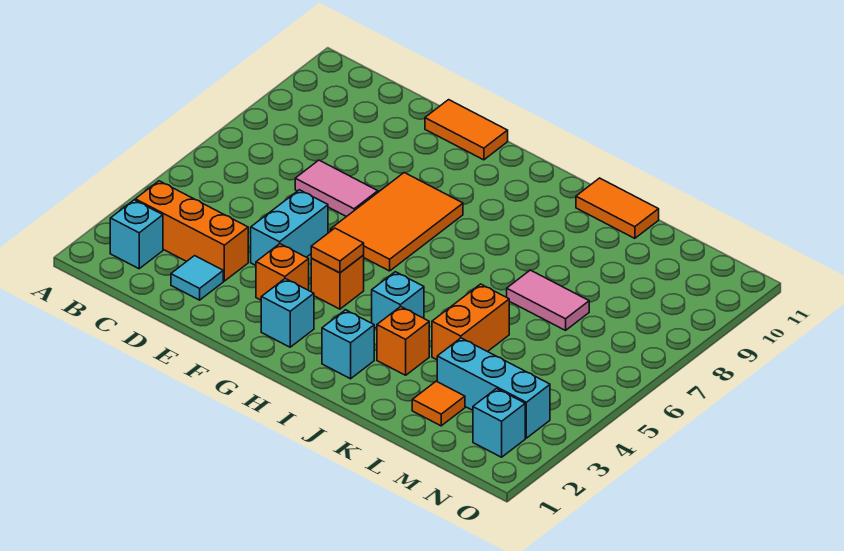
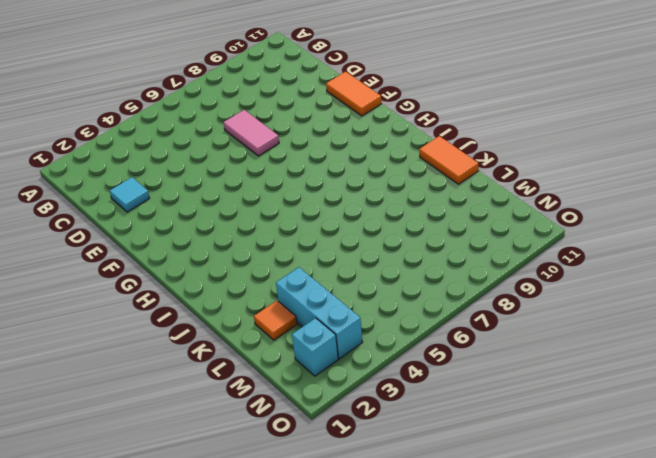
none -> cyan brick B2 level 1
none -> orange brick B3:D3 level 1
none -> cyan brick E4:E5 level 1

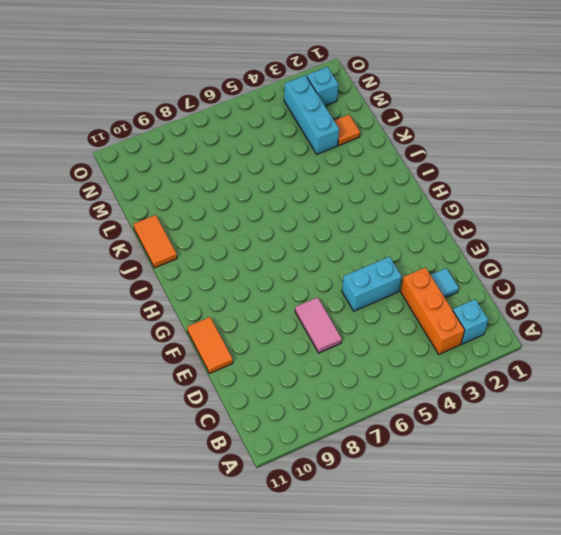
none -> orange brick F3 level 1
none -> orange tile F6:G8 level 1
none -> cyan brick G2 level 1

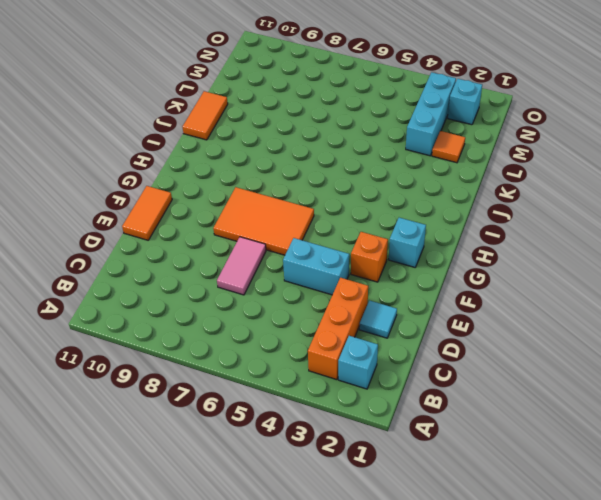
none -> orange brick G4 level 1
none -> cyan brick I2 level 1
none -> cyan brick I4 level 1

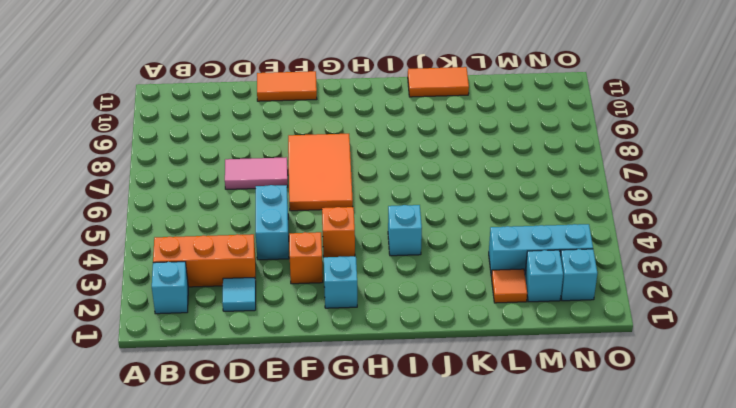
cyan brick M2 level 1 -> cyan brick I2 level 1
none -> orange brick J3 level 1
none -> orange brick K4:K5 level 1
none -> pink tile K7:L7 level 1

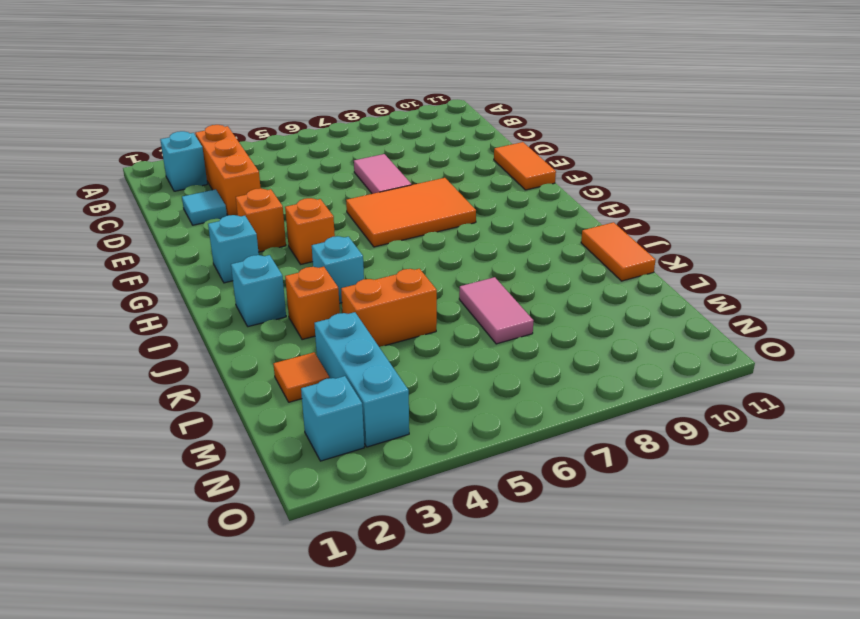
none -> cyan brick E4:E5 level 1
none -> orange tile G4 level 2

